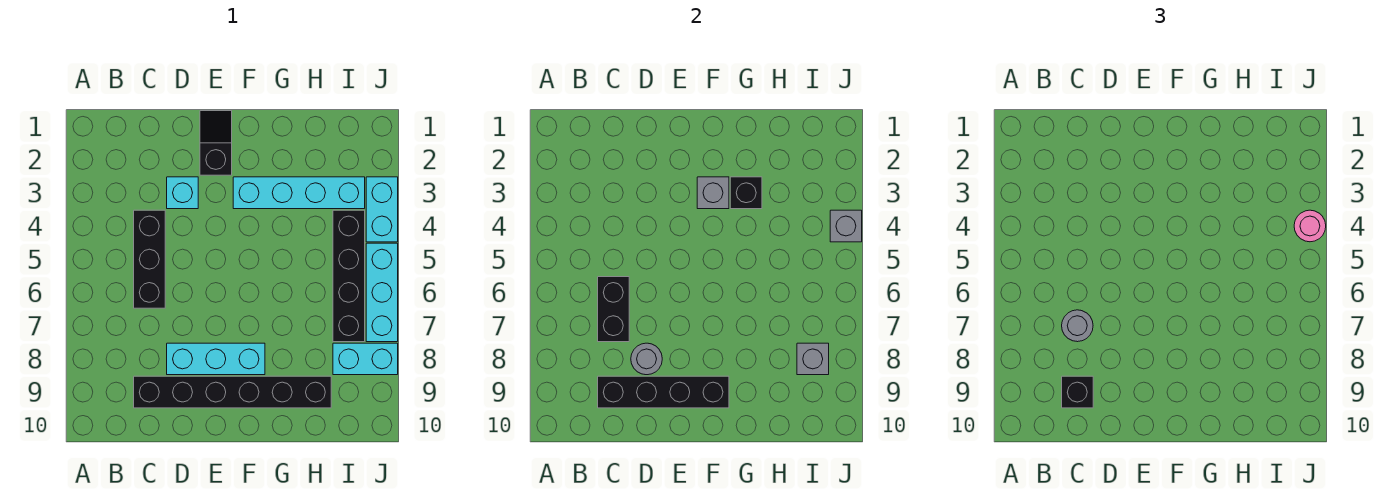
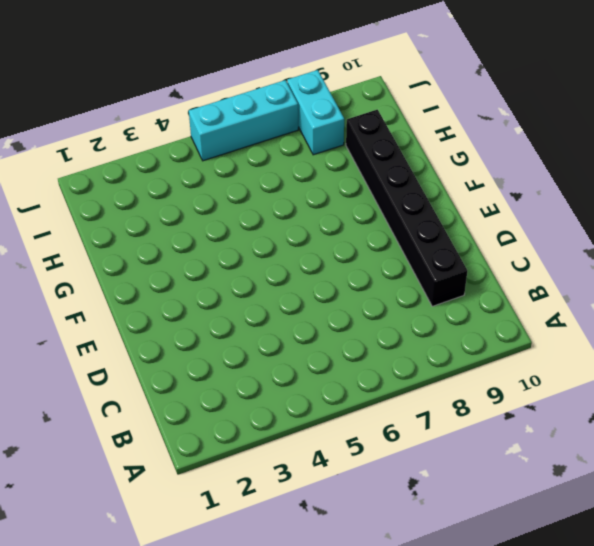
none -> black brick C4:C6 level 1
none -> cyan brick D3 level 1
none -> cyan brick D8:F8 level 1

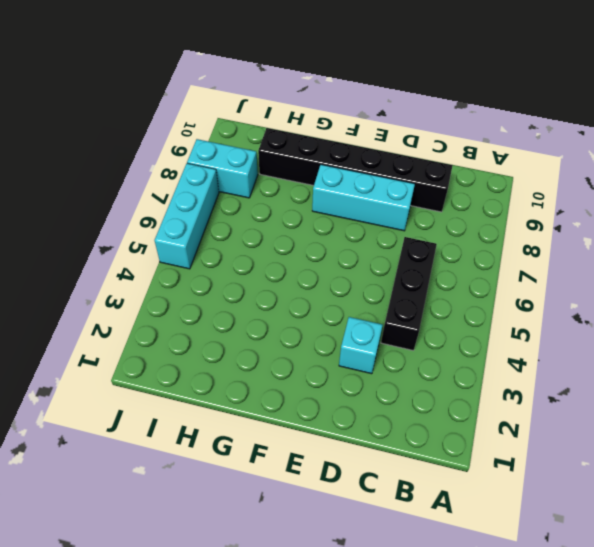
none -> black slope E1:E2 level 1 top 2
none -> cyan brick F3:I3 level 1
none -> black brick I4:I7 level 1

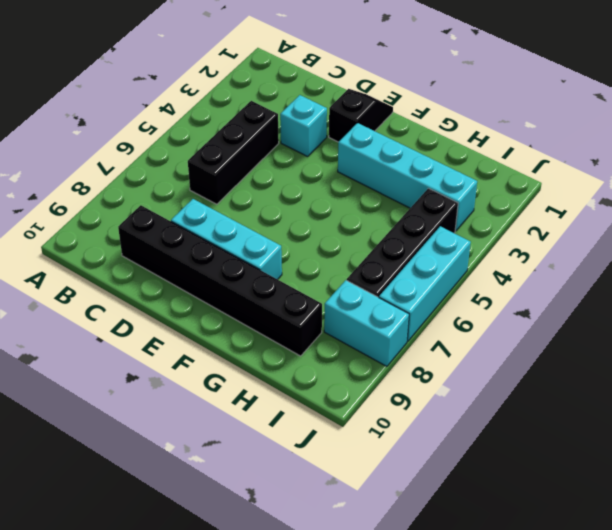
none -> cyan brick J3:J4 level 1
none -> black brick C6:C7 level 2
none -> black brick C9:F9 level 2

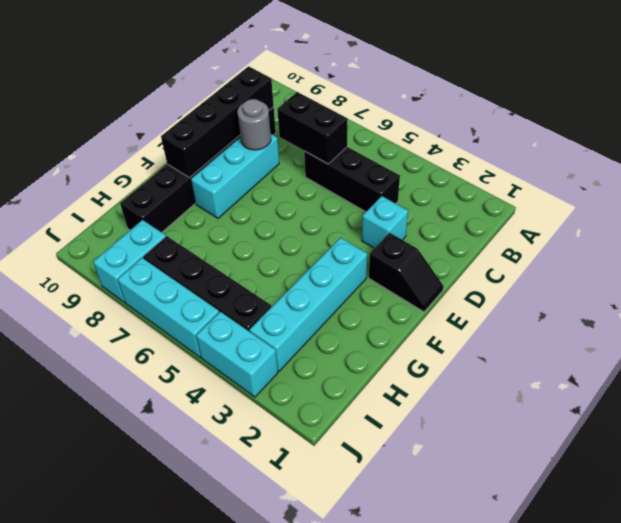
none -> grey brick F3 level 2
none -> black brick G3 level 2
none -> grey brick I8 level 2

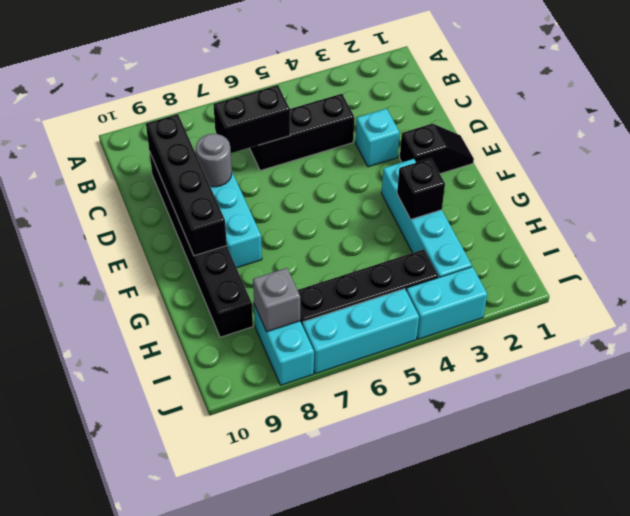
none -> grey brick F3 level 2
none -> grey brick J4 level 2
none -> grey round brick C7 level 3

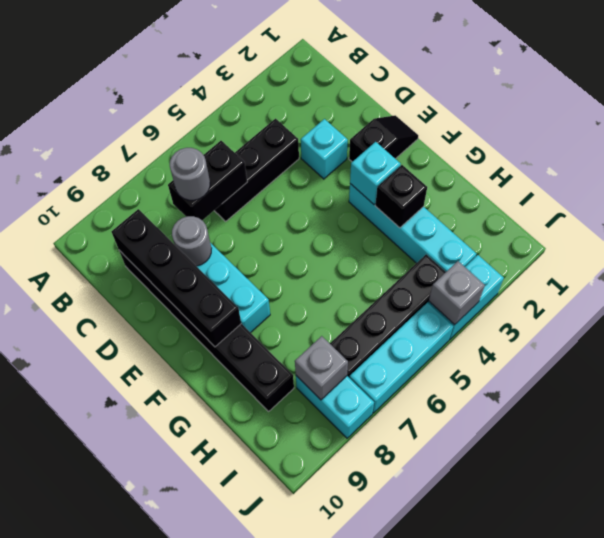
cyan brick F3 level 2 -> grey brick F3 level 2
none -> black brick C9 level 3
none -> pink round brick J4 level 3

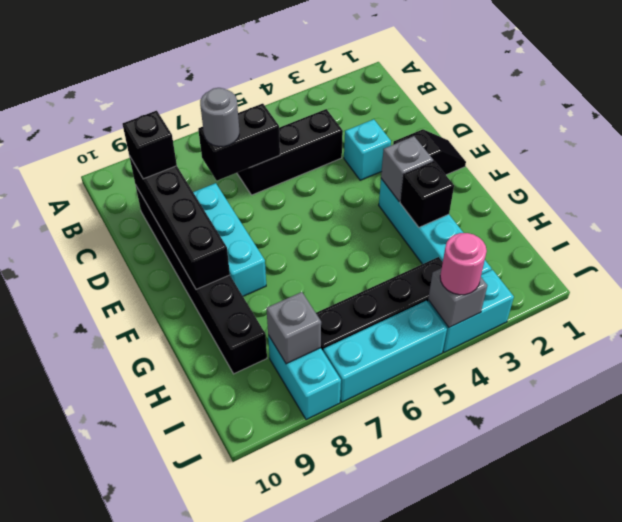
none -> grey round brick D8 level 2

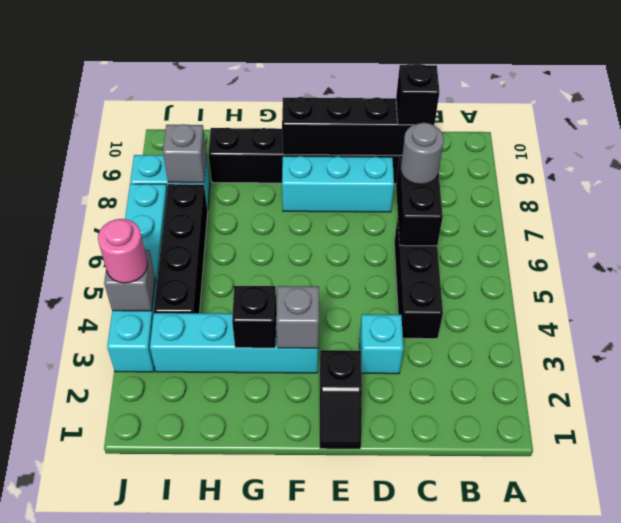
none -> grey round brick D8 level 2

